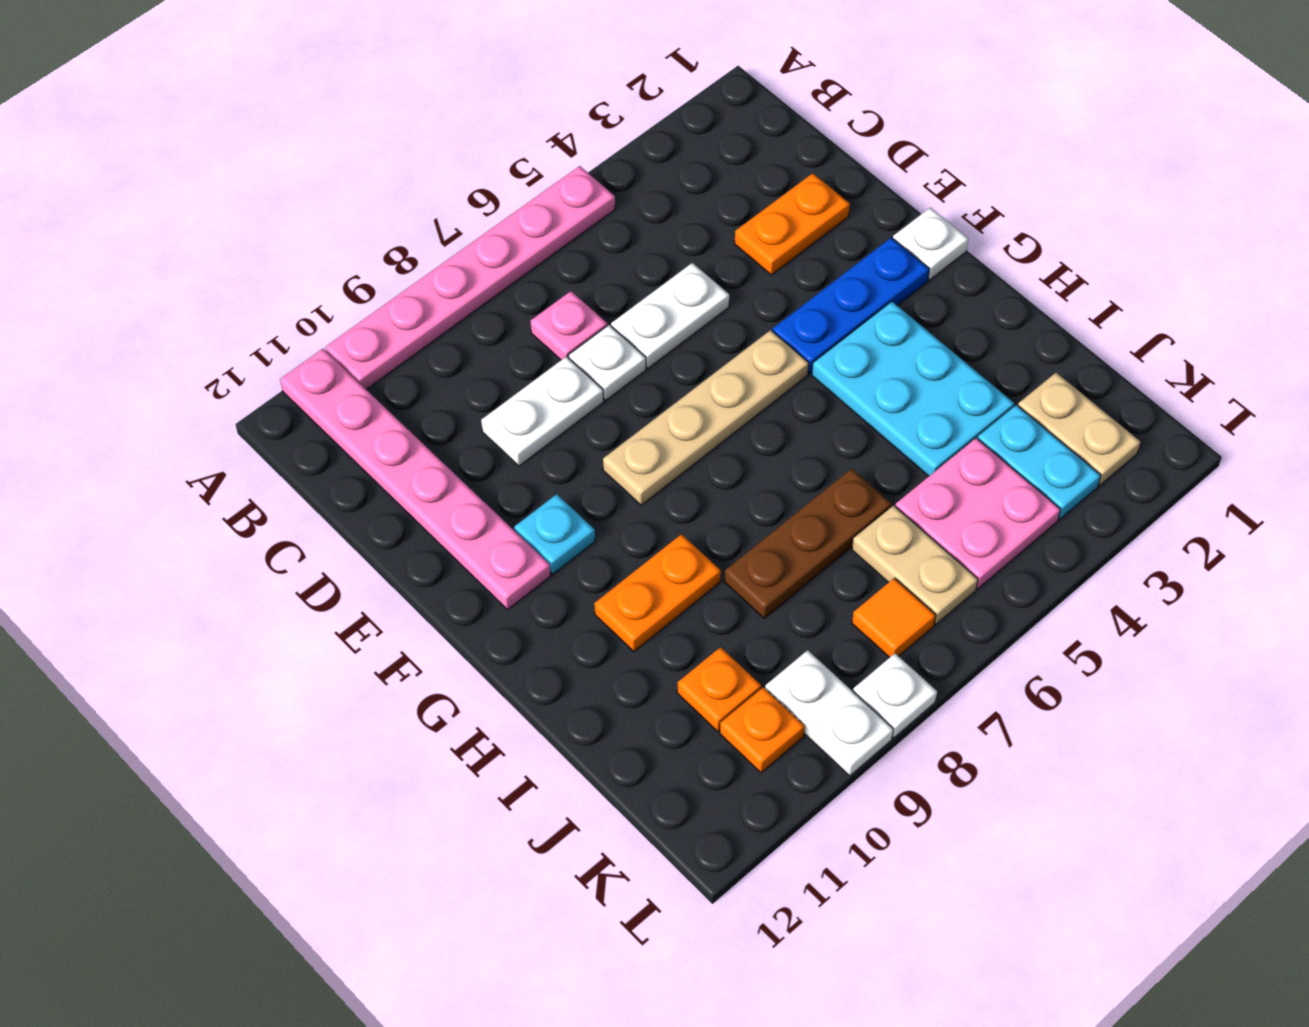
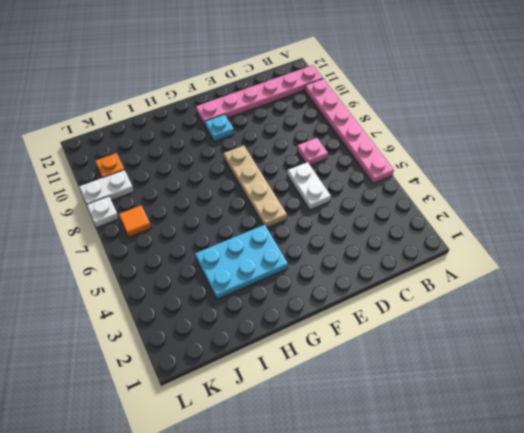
none -> orange plate D2:D3 level 1
none -> white plate D7 level 1
none -> white plate D8:D9 level 1

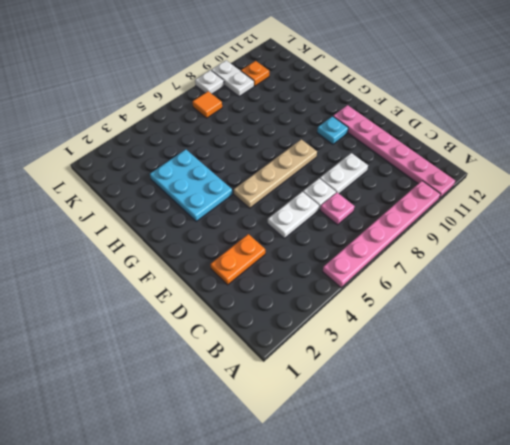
none -> white plate F1 level 1
none -> blue plate F2:F4 level 1
none -> orange plate H9:H10 level 1

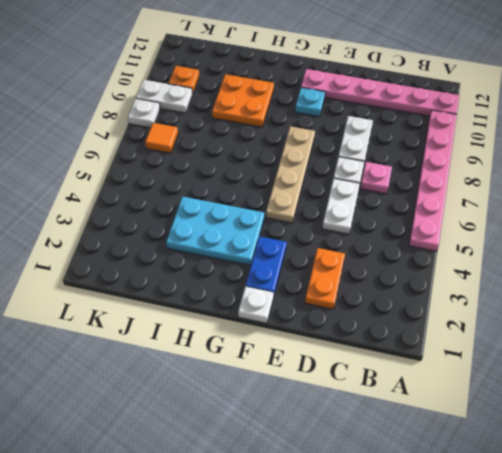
blue plate F2:F3 level 1 -> blue plate F2:F4 level 1
orange plate H9:I10 level 1 -> orange plate H9:H10 level 1
none -> brown plate I6:I8 level 1
none -> tan plate J2:K2 level 1
none -> cyan plate J3:K3 level 1

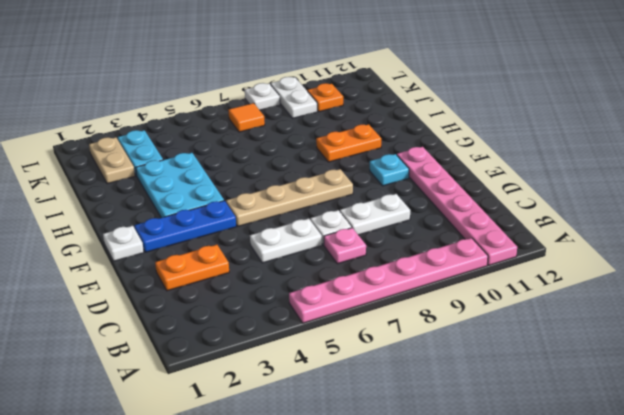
none -> brown plate I6:I8 level 1
none -> pink plate J4:K5 level 1
none -> tan plate J6:K6 level 1

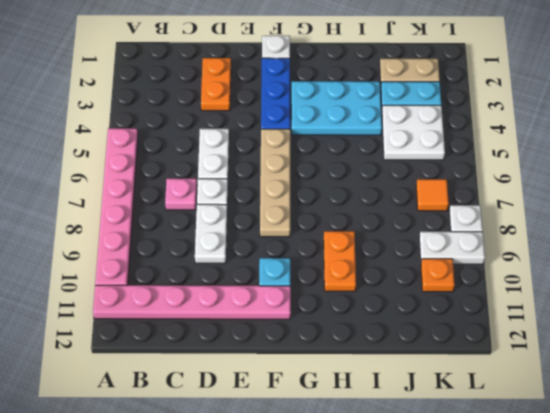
white plate J4:K5 level 1 -> pink plate J4:K5 level 1
none -> brown plate I6:I8 level 1
none -> tan plate J6:K6 level 1
none -> orange plate J10 level 1

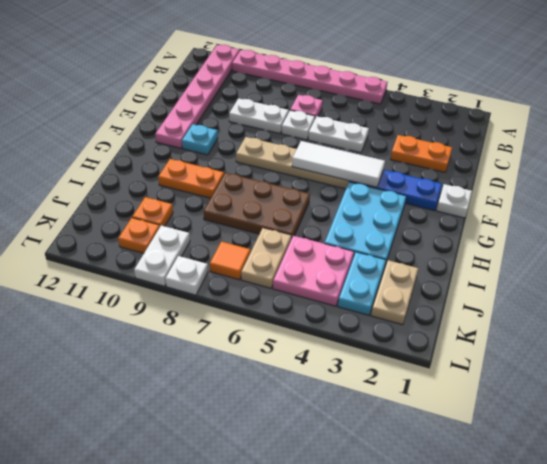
white tile F4:F6 level 2 -> none
brown plate H6:I8 level 1 -> brown plate I6:I8 level 1

